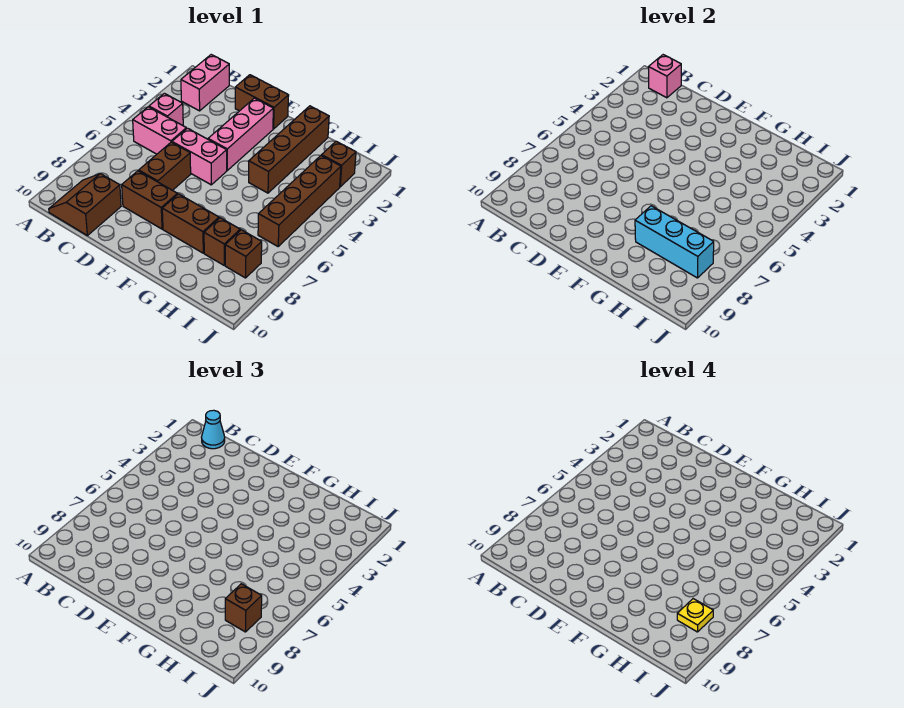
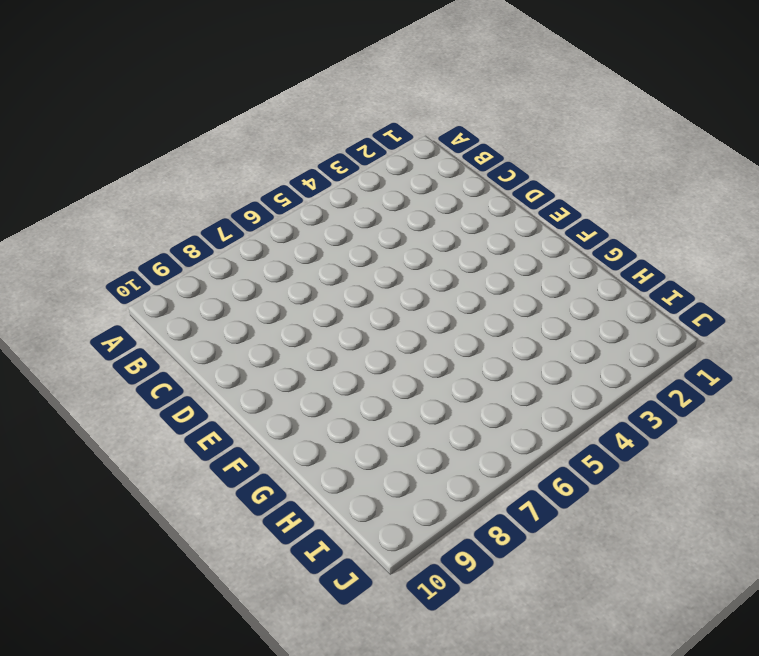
none -> pink brick B1:B2 level 1
none -> pink brick B4 level 1
none -> pink brick B5:C5 level 1

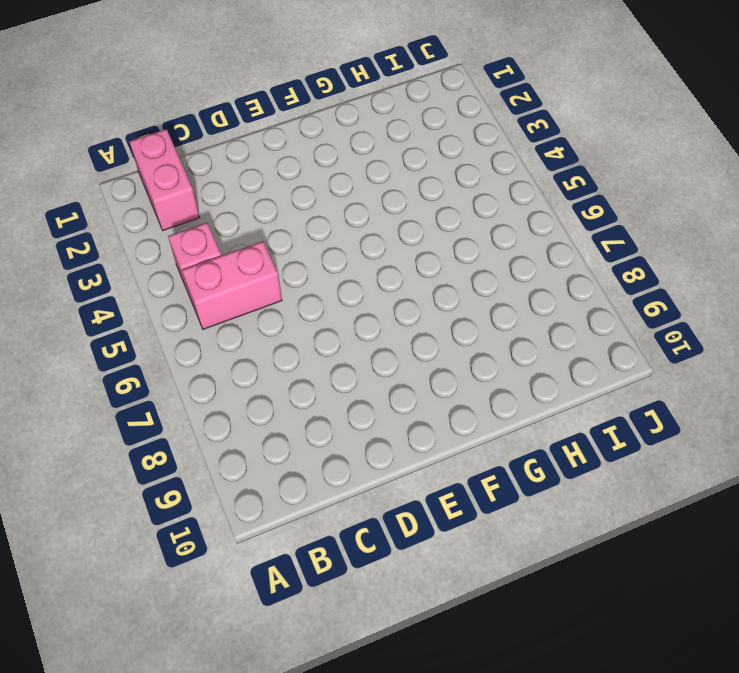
none -> brown slope B9:C10 level 1 top C
none -> brown brick D1:E1 level 1
none -> pink brick D5:E5 level 1

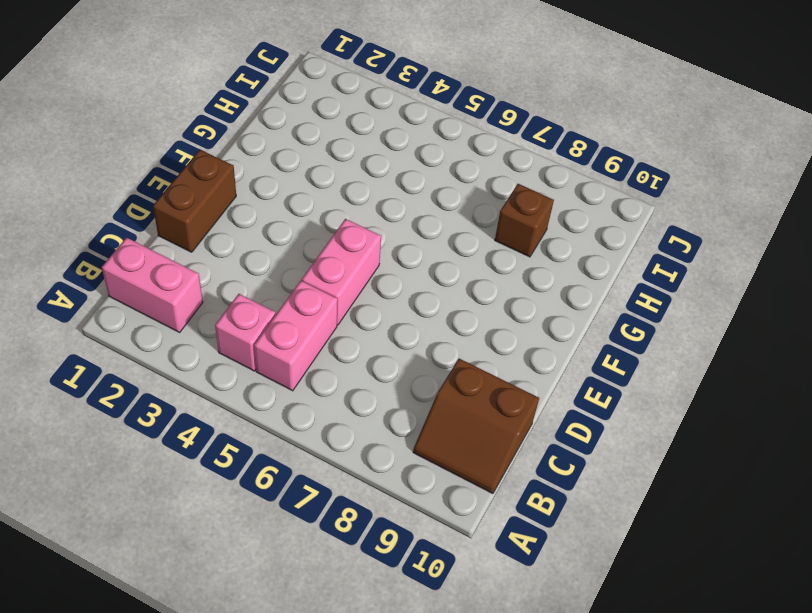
none -> brown brick D6:D7 level 1
none -> brown brick D8:E8 level 1
none -> pink brick E2:E4 level 1

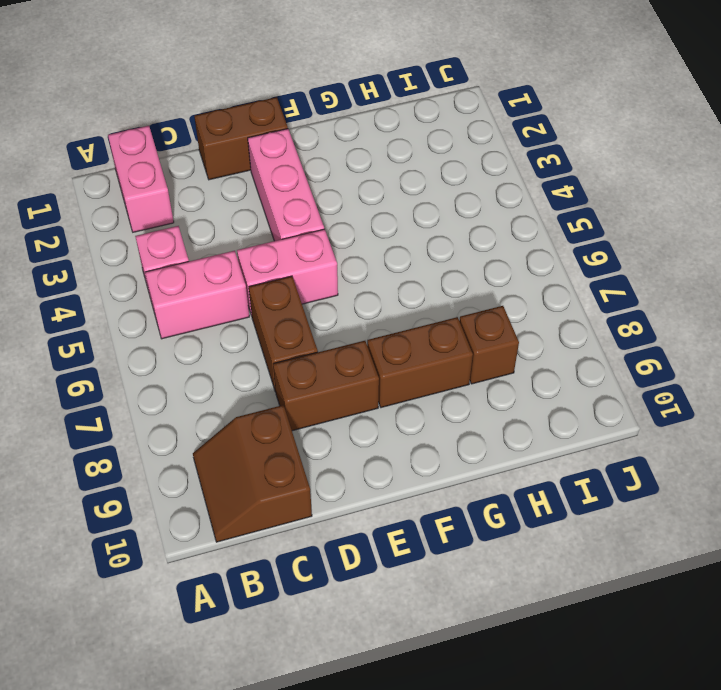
none -> brown brick G1:G4 level 1
none -> brown brick I2 level 1
none -> brown brick I3:I6 level 1

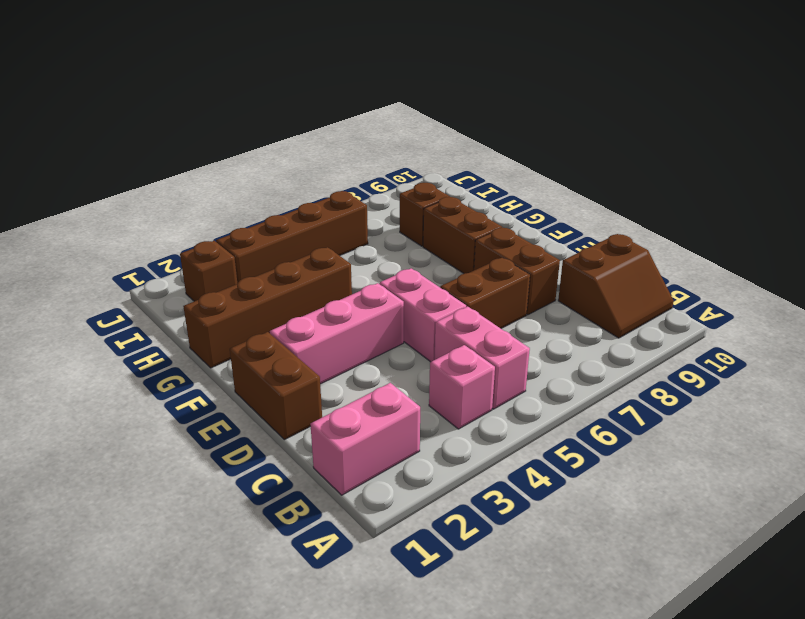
none -> brown brick I8 level 1
none -> pink brick B1 level 2
none -> cyan brick G8:I8 level 2

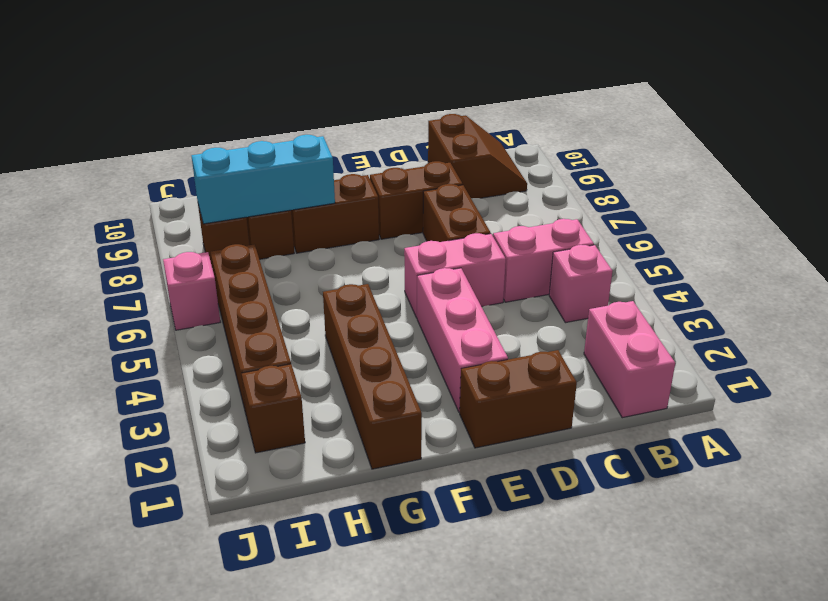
pink brick J6 level 1 -> pink brick B1 level 2
none -> cyan cone B1 level 3
none -> brown brick I8 level 3
none -> yellow plate I8 level 4

